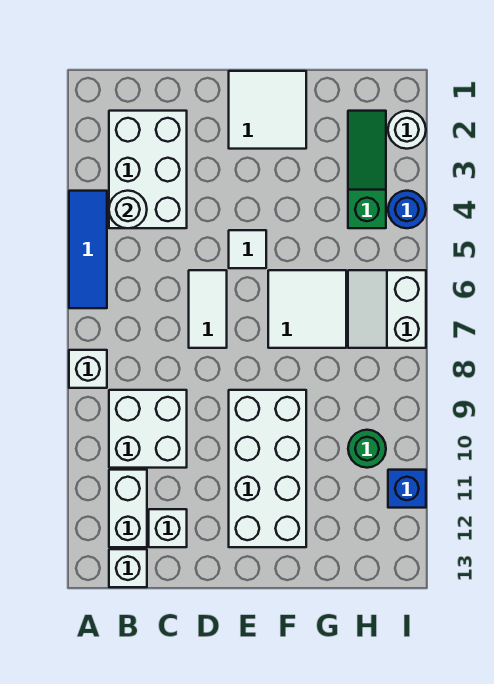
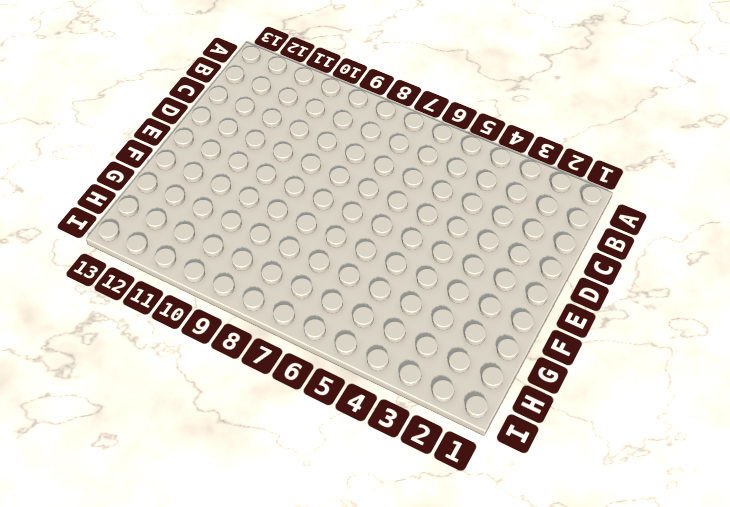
none -> blue tile A4:A6 level 1
none -> white brick A8 level 1
none -> white brick B2:C4 level 1

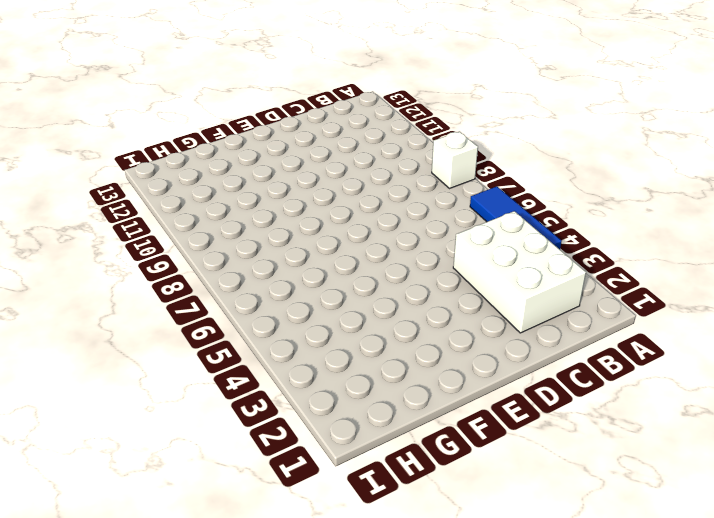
none -> white brick B9:C10 level 1
none -> white brick B11:B12 level 1
none -> white brick B13 level 1

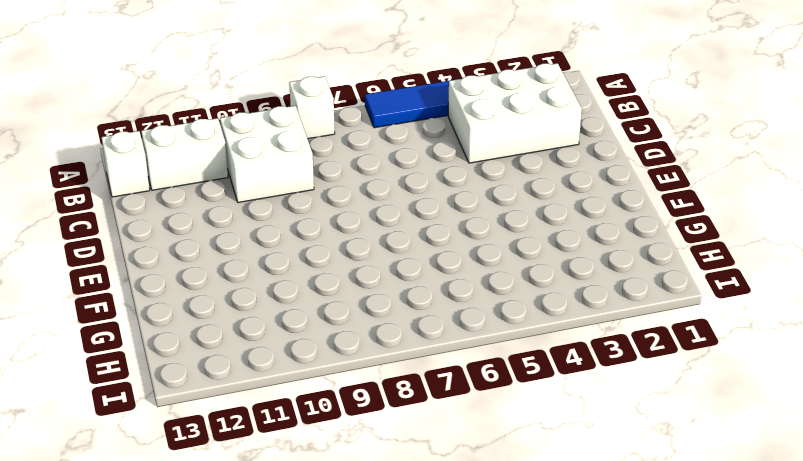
none -> white brick C12 level 1
none -> white tile D6:D7 level 1
none -> white tile E1:F2 level 1

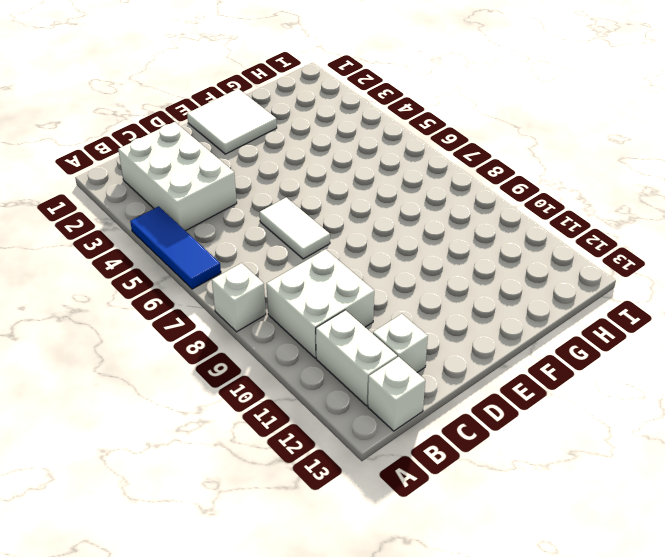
none -> white tile E5 level 1
none -> white brick E9:F12 level 1
none -> white tile F6:G7 level 1

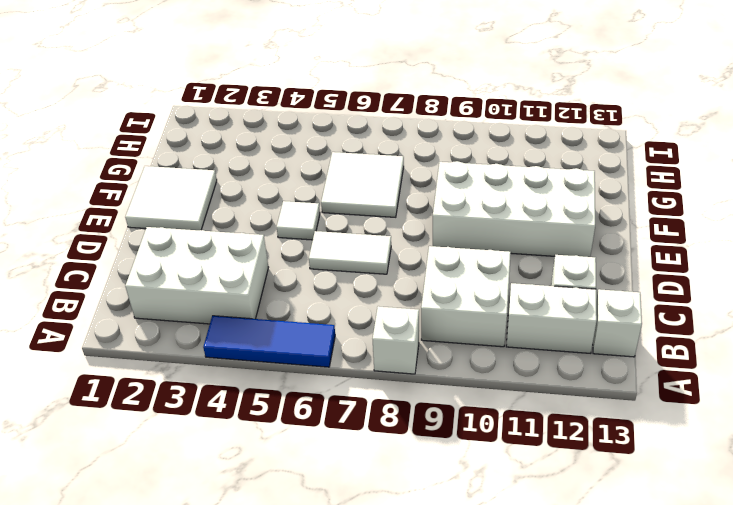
none -> green slope H2:H4 level 1 top 4
none -> white slope H6:I7 level 1 top I
none -> green round brick H10 level 1

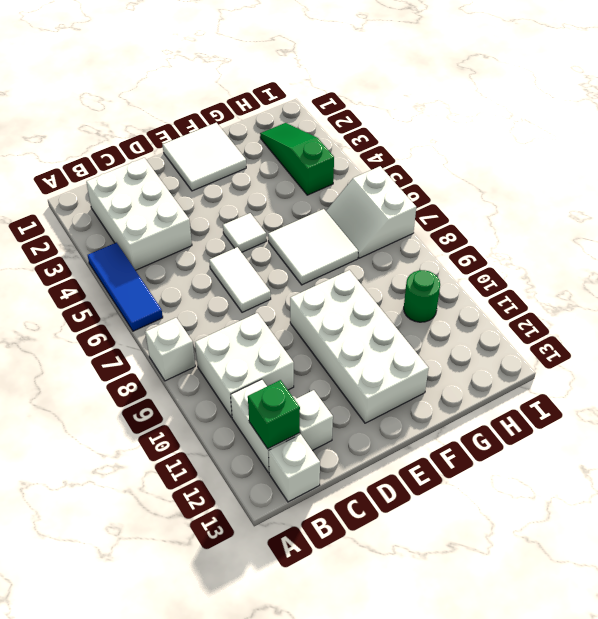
green brick B12 level 2 -> none
none -> white round brick I2 level 1
none -> blue round brick I4 level 1
none -> blue brick I11 level 1

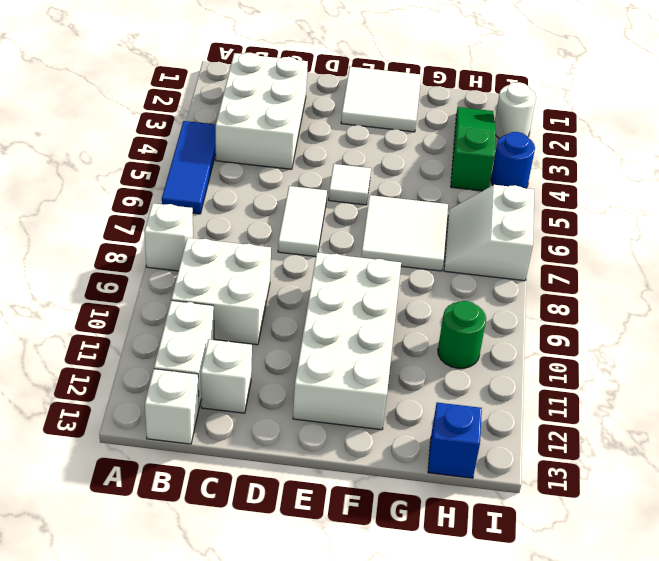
blue brick H13 level 1 -> blue brick I11 level 1
none -> white round brick B4 level 2

